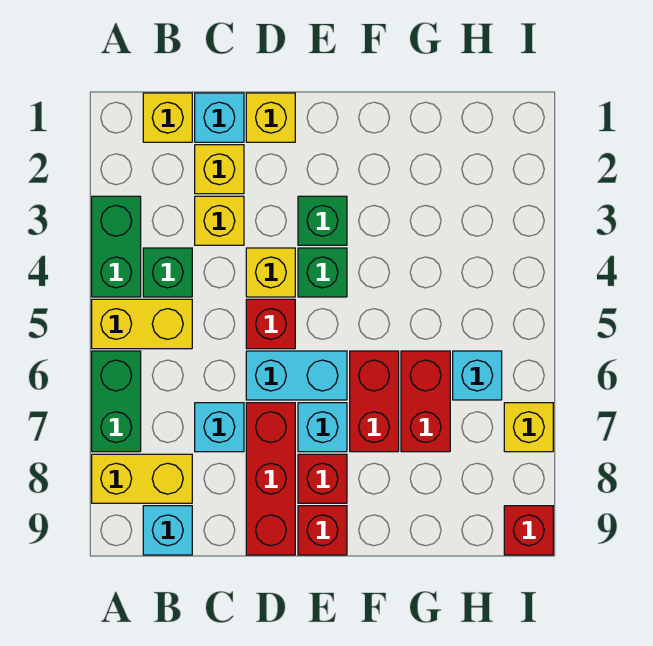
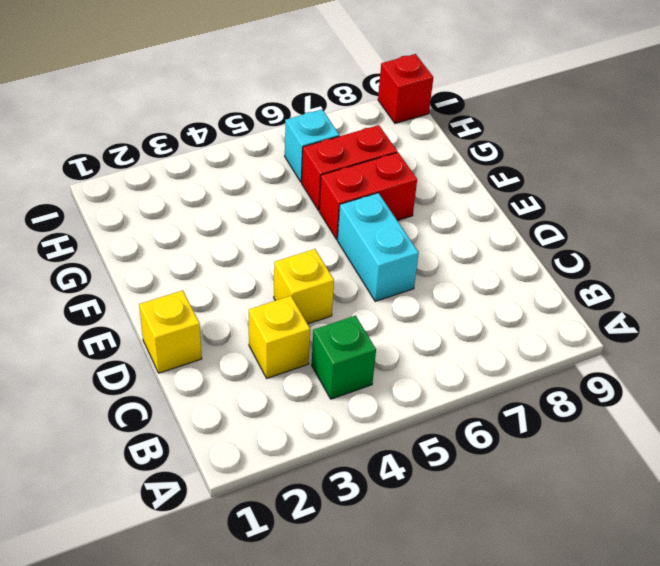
none -> green brick A3:A4 level 1
none -> yellow brick A5:B5 level 1
none -> green brick A6:A7 level 1

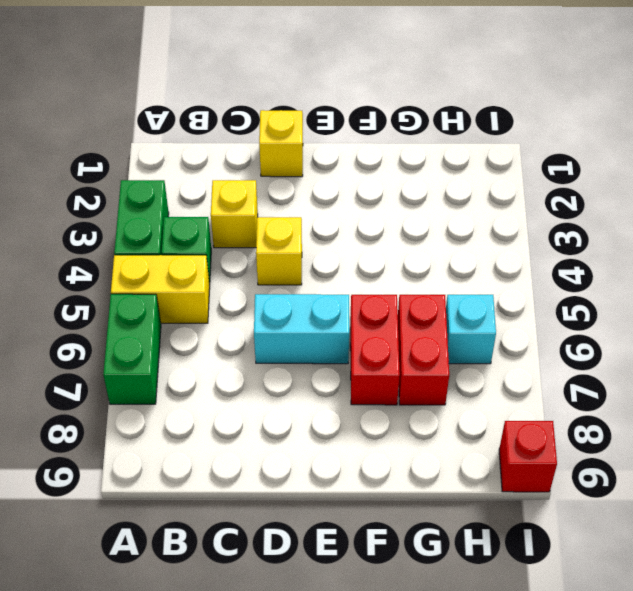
none -> yellow brick A8:B8 level 1
none -> yellow brick B1 level 1
none -> cyan brick B9 level 1

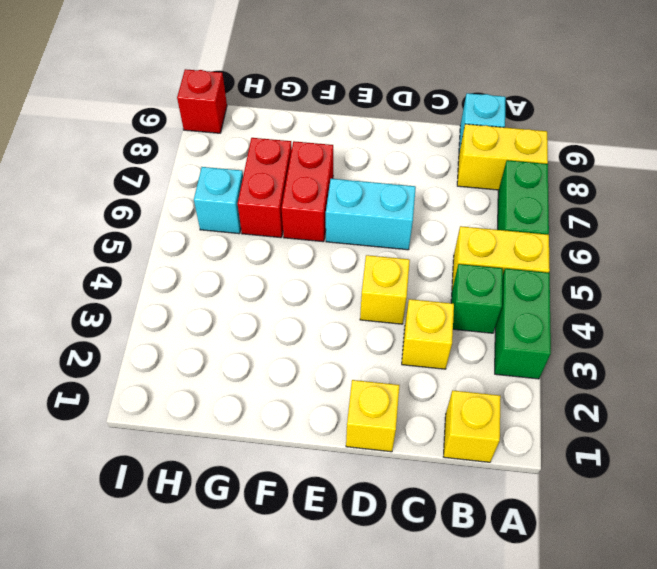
none -> cyan brick C1 level 1
none -> yellow brick C2 level 1
none -> cyan brick C7 level 1

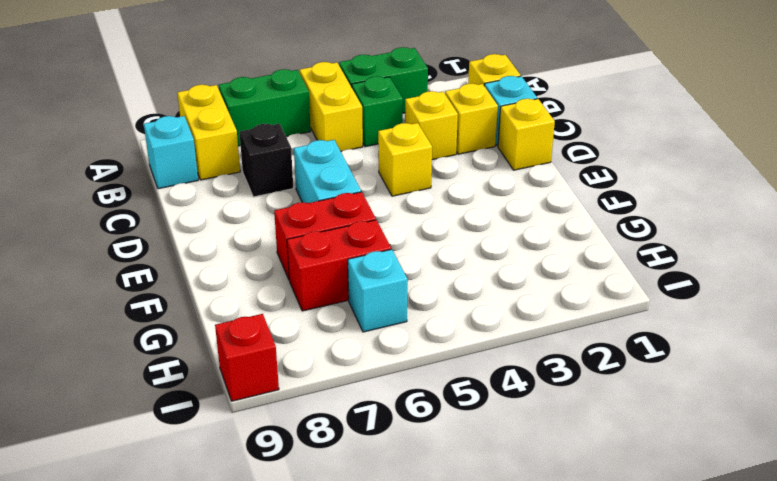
black brick C7 level 1 -> cyan brick C7 level 1
none -> red brick D5 level 1
none -> red brick D7:D9 level 1
none -> green brick E3 level 1

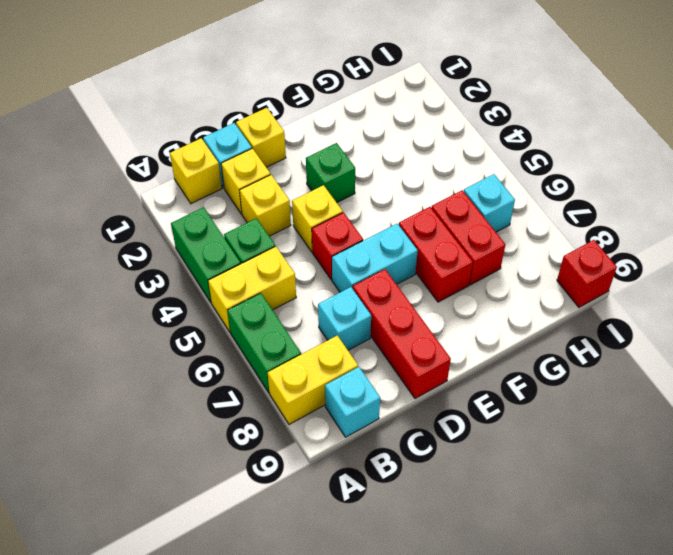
none -> green brick E4 level 1
none -> cyan brick E7 level 1
none -> red brick E8 level 1

